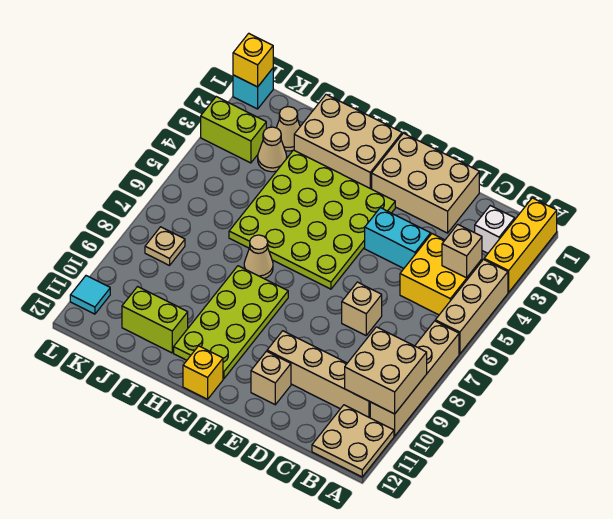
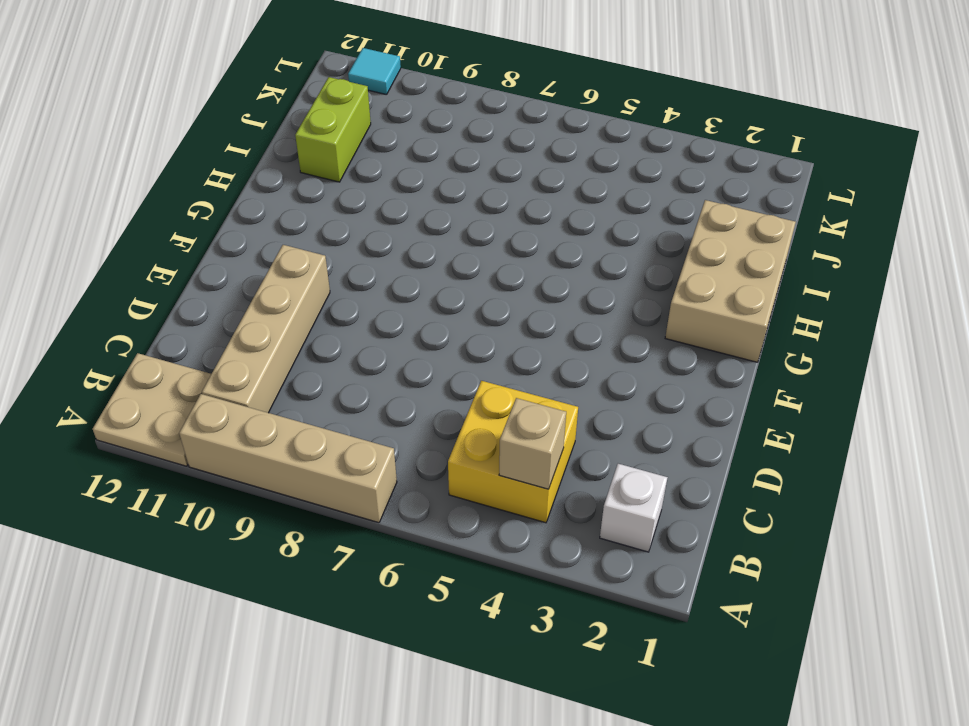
none -> yellow brick A1:A3 level 1
none -> tan brick A4:A6 level 1
none -> tan brick D1:F2 level 1

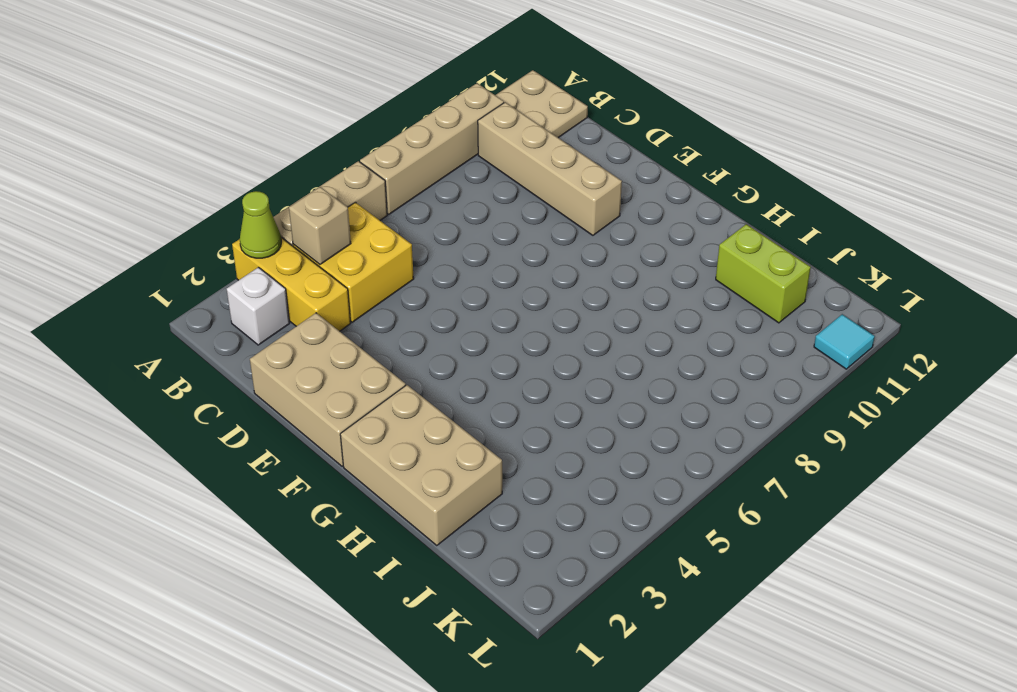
yellow brick A3:C3 level 1 -> yellow brick A1:A3 level 1
lime cone A3 level 2 -> none
none -> cyan brick D4:E4 level 1
none -> tan brick D7 level 1
none -> tan brick E11 level 1

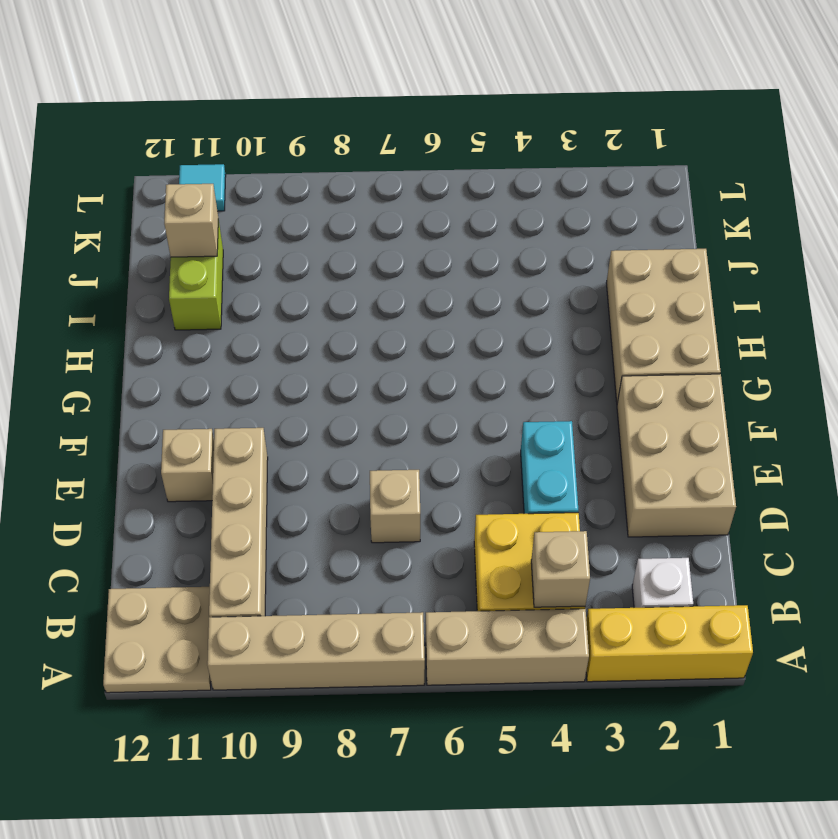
tan brick J11 level 2 -> none
none -> lime plate F3:I6 level 1
none -> lime plate G8:H11 level 1
none -> yellow brick G12 level 1

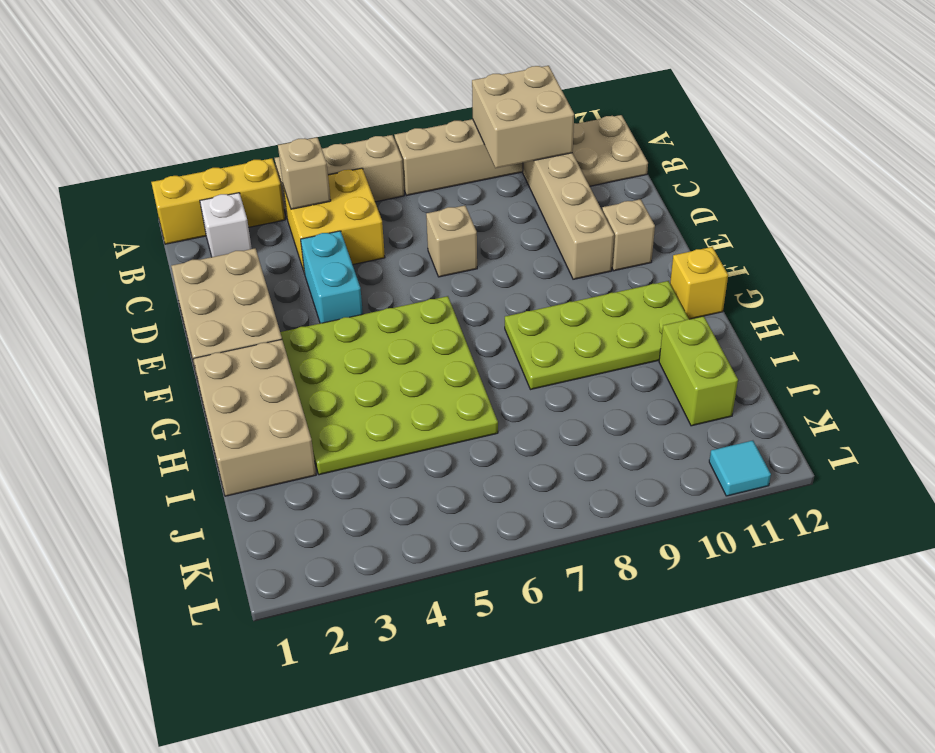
none -> tan cone H7 level 1
none -> tan cone J2 level 1
none -> tan cone J3 level 1

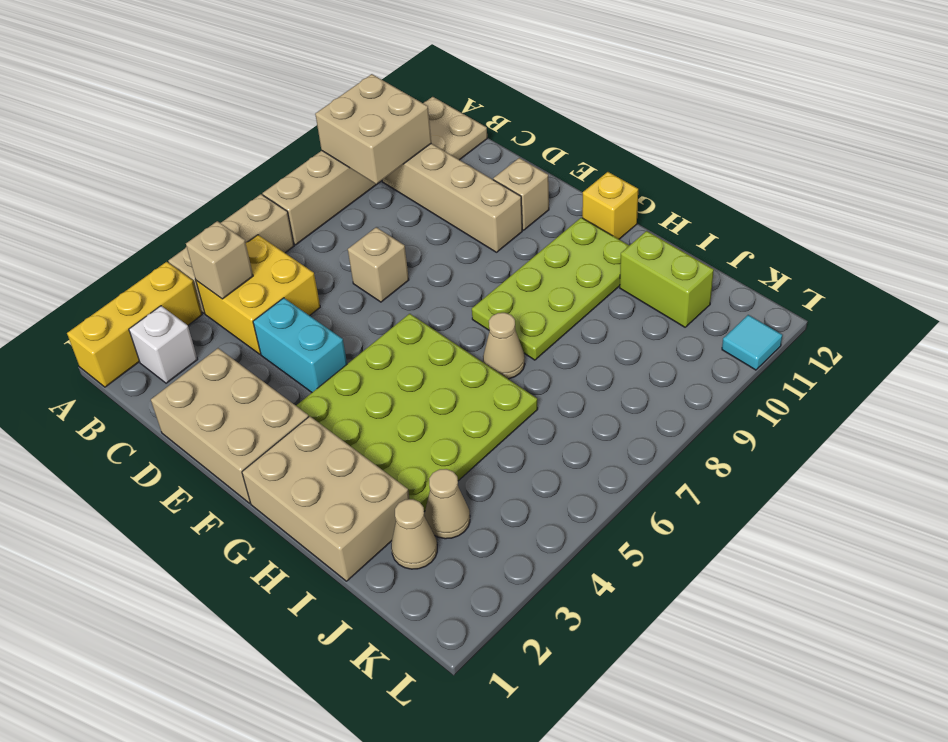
none -> lime brick K3:L3 level 1
none -> tan plate K8 level 1
none -> cyan brick L1 level 1

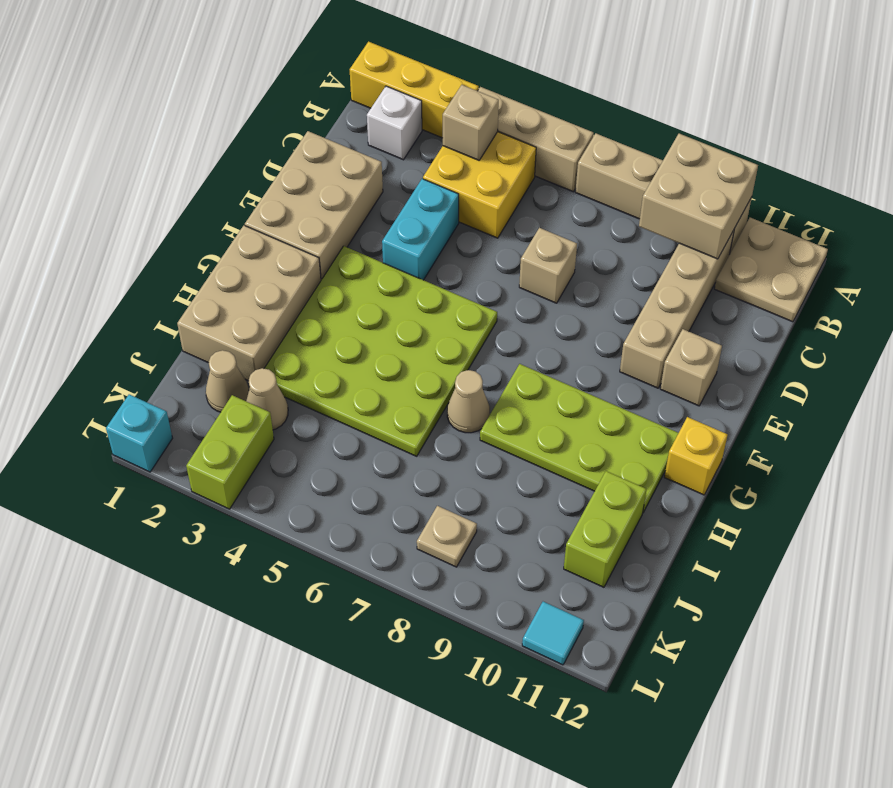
none -> yellow brick L1 level 2

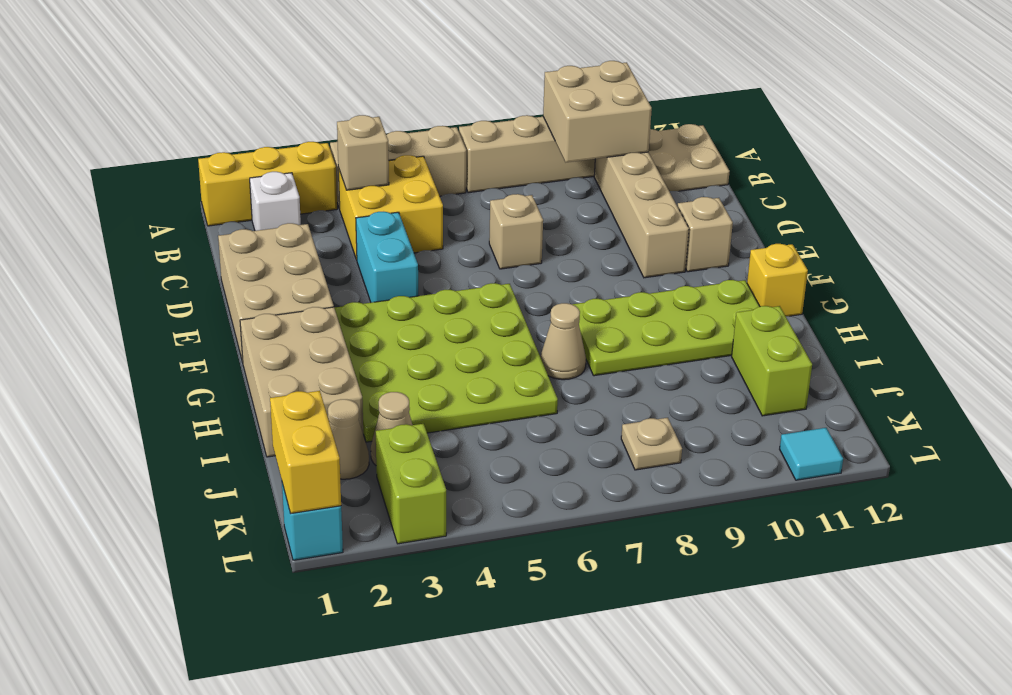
yellow brick K1:L1 level 2 -> yellow brick L1 level 2

